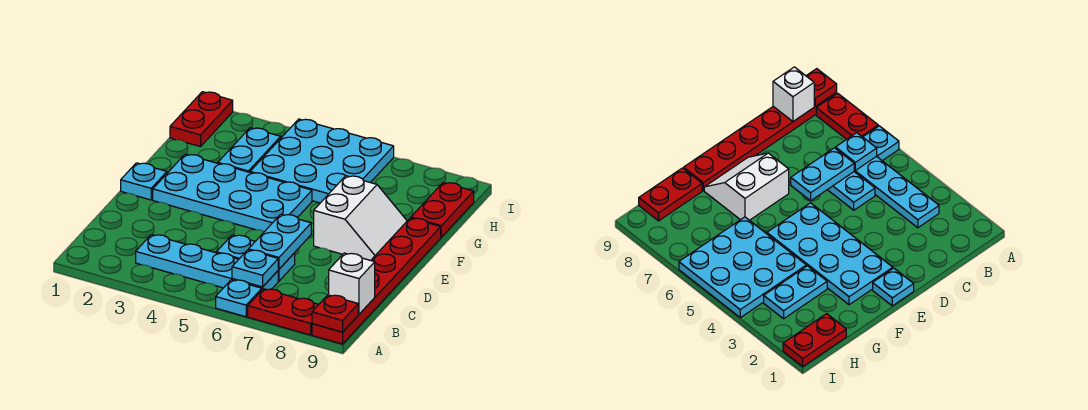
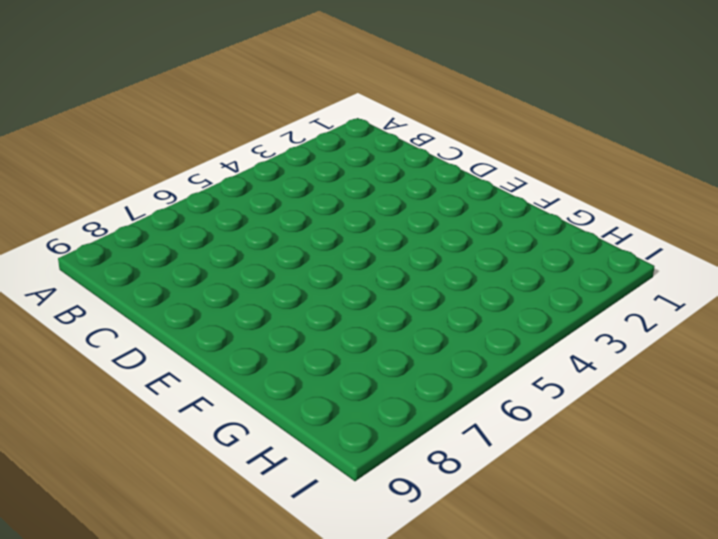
none -> cyan plate A6 level 1
none -> red plate A7:A8 level 1
none -> red plate A9:F9 level 1

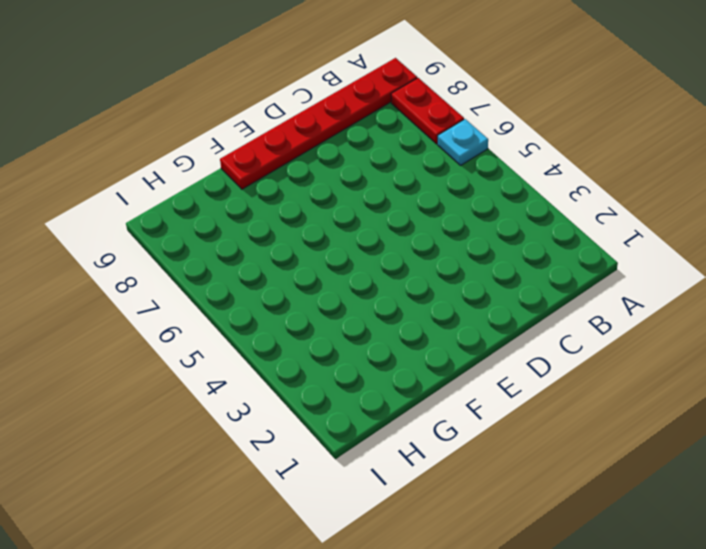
none -> cyan plate B3:B6 level 1
none -> cyan plate C5:C6 level 1
none -> cyan plate E1 level 1

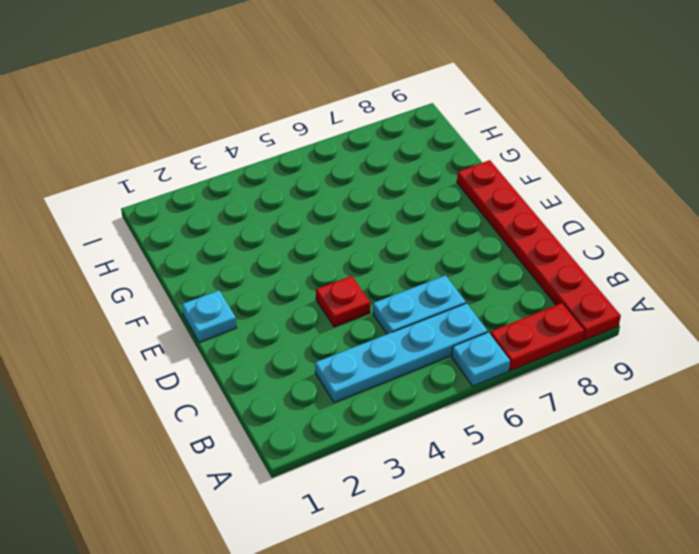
red plate D4 level 1 -> red plate A9 level 2
none -> cyan plate E2:F5 level 1
none -> white slope E7:F8 level 1 top 7
none -> cyan plate G3:H3 level 1

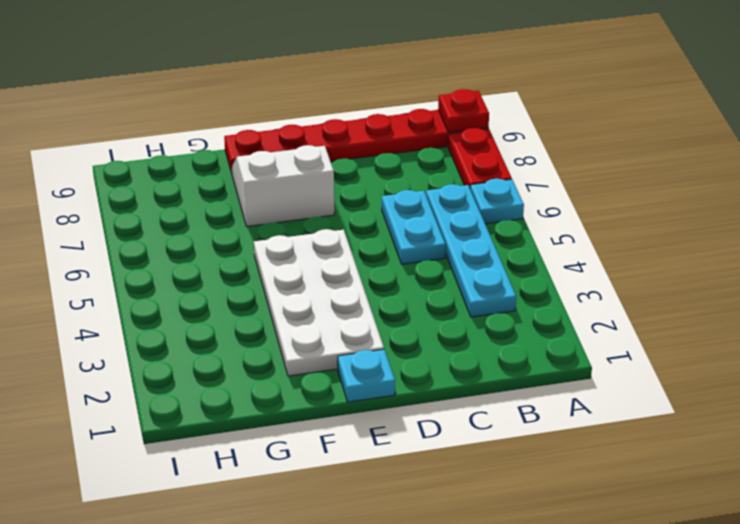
white plate E2:F5 level 1 -> cyan plate E2:F5 level 1
none -> cyan plate G3:H3 level 1
none -> cyan plate G4:I6 level 1
none -> red plate G9:H9 level 1

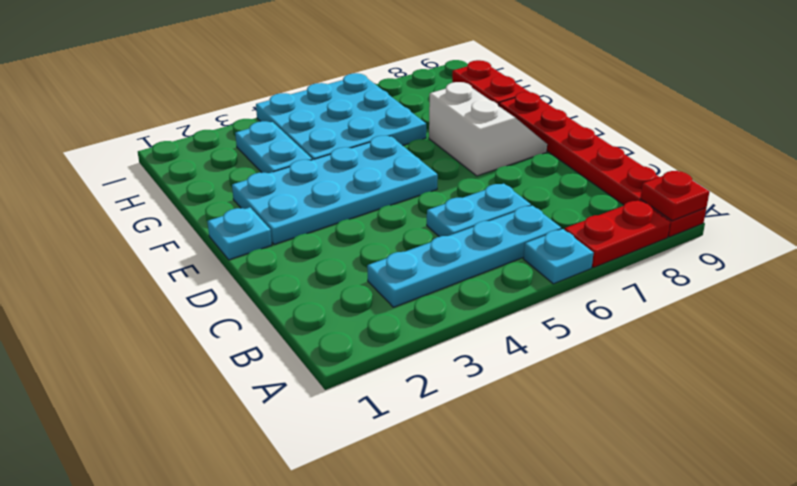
none -> red plate H1:I1 level 1
none -> cyan plate B6 level 2
none -> white brick B9 level 2

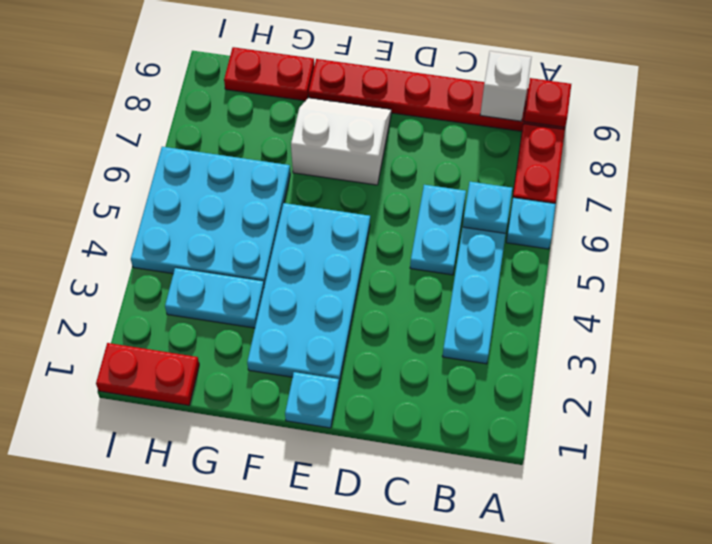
none -> cyan plate C6:D6 level 2

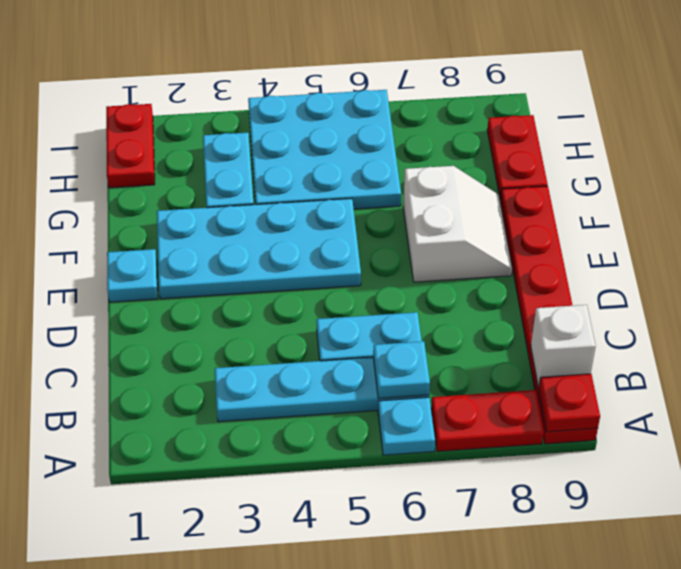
none -> cyan plate C6:D6 level 2

